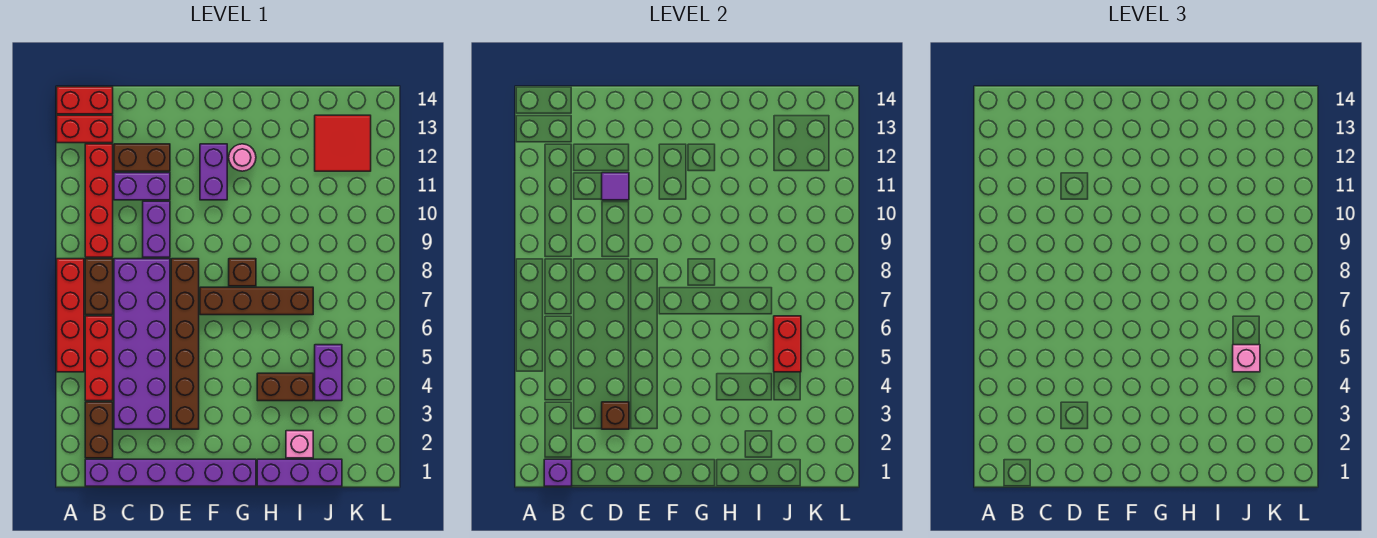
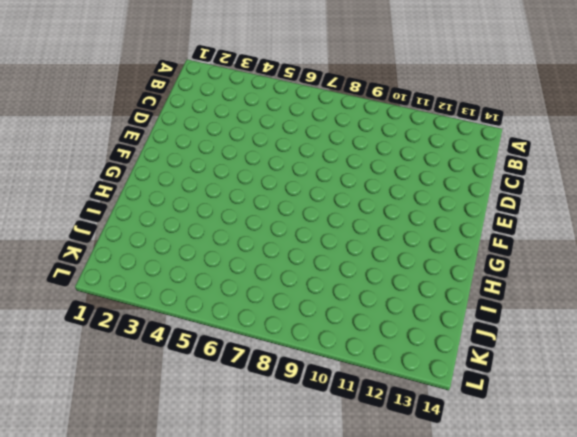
none -> red brick A5:A8 level 1
none -> red brick A13:B13 level 1
none -> red brick A14:B14 level 1

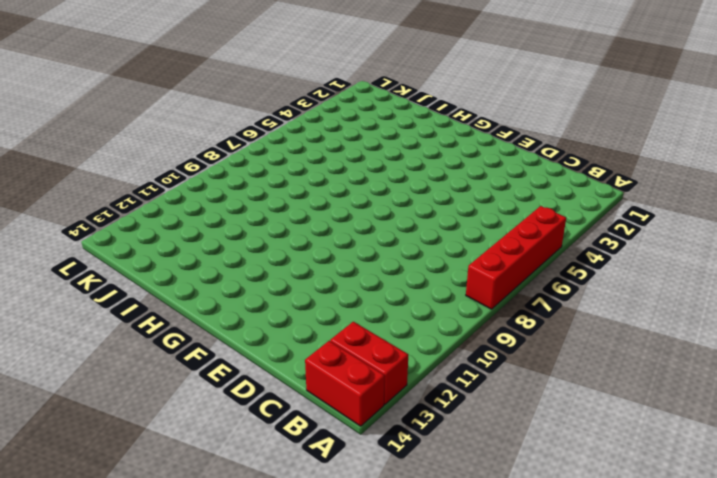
none -> purple brick B1:G1 level 1
none -> brown brick B2:B3 level 1
none -> red brick B4:B6 level 1

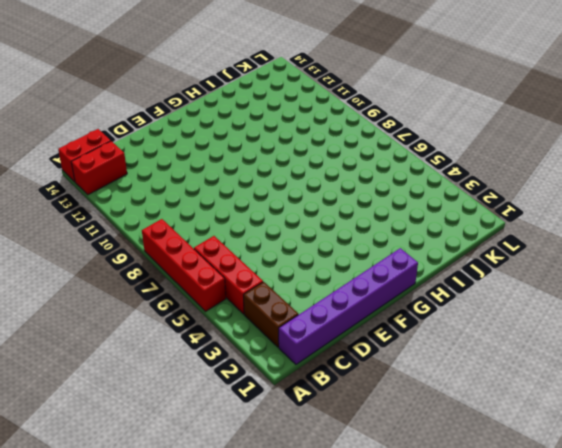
none -> brown brick B7:B8 level 1
none -> red brick B9:B12 level 1
none -> purple brick C3:D8 level 1

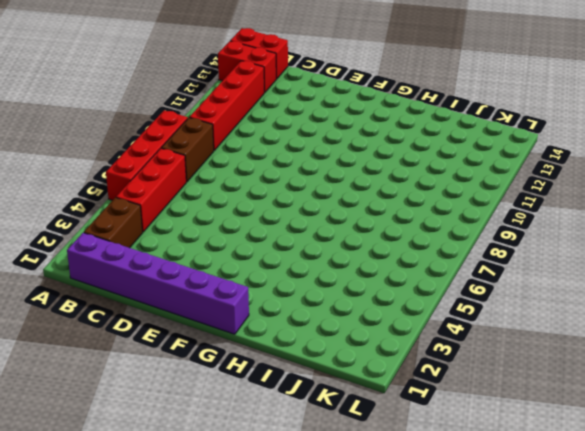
none -> purple brick C3:D8 level 1
none -> purple brick C11:D11 level 1
none -> brown brick C12:D12 level 1

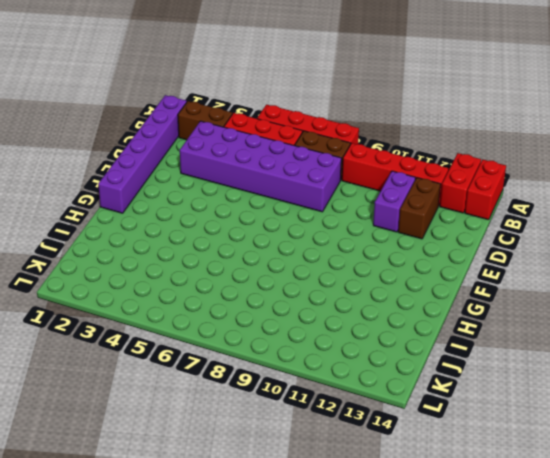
none -> purple brick D9:D10 level 1
none -> brown brick E3:E8 level 1
none -> brown brick F7:I7 level 1

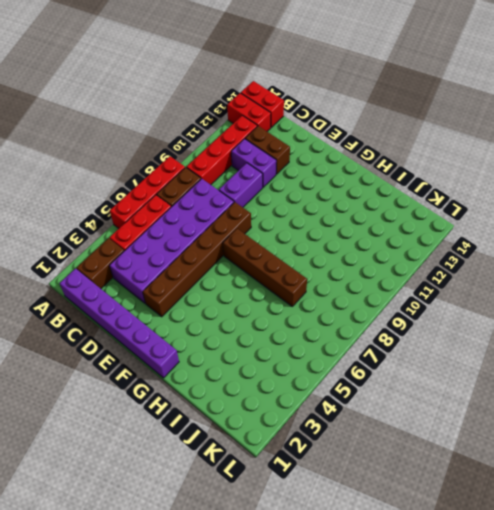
none -> purple brick F11:F12 level 1
none -> brown brick G8 level 1
none -> pink round brick G12 level 1

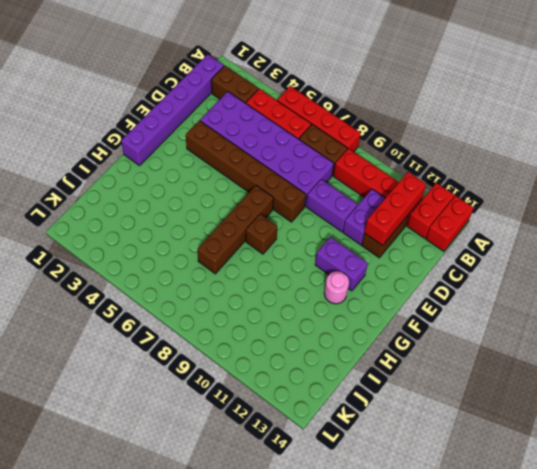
red brick B12:D12 level 2 -> none
none -> purple brick H1:J1 level 1
none -> brown brick H4:I4 level 1
none -> pink brick I2 level 1

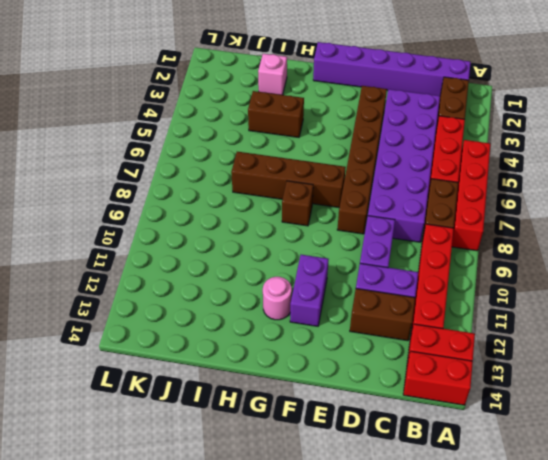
none -> purple brick H1:J1 level 1
none -> purple brick J4:J5 level 1
none -> red tile J12:K13 level 1

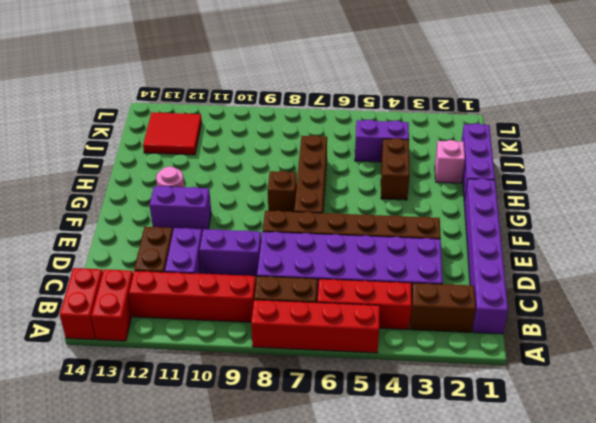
none -> purple brick B1 level 2
none -> brown brick D3 level 2
none -> purple tile D11 level 2

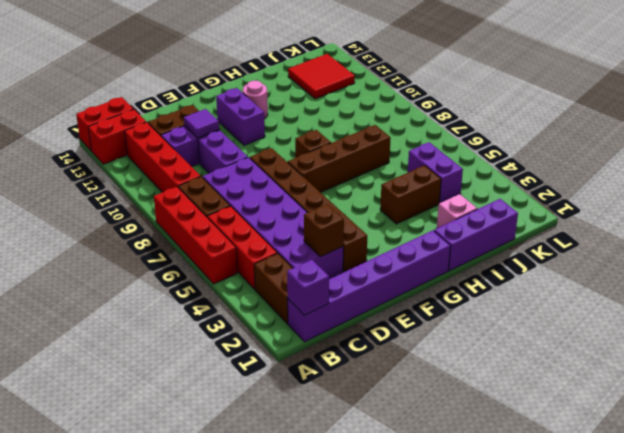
none -> red brick J5:J6 level 2
none -> pink brick J5 level 3

